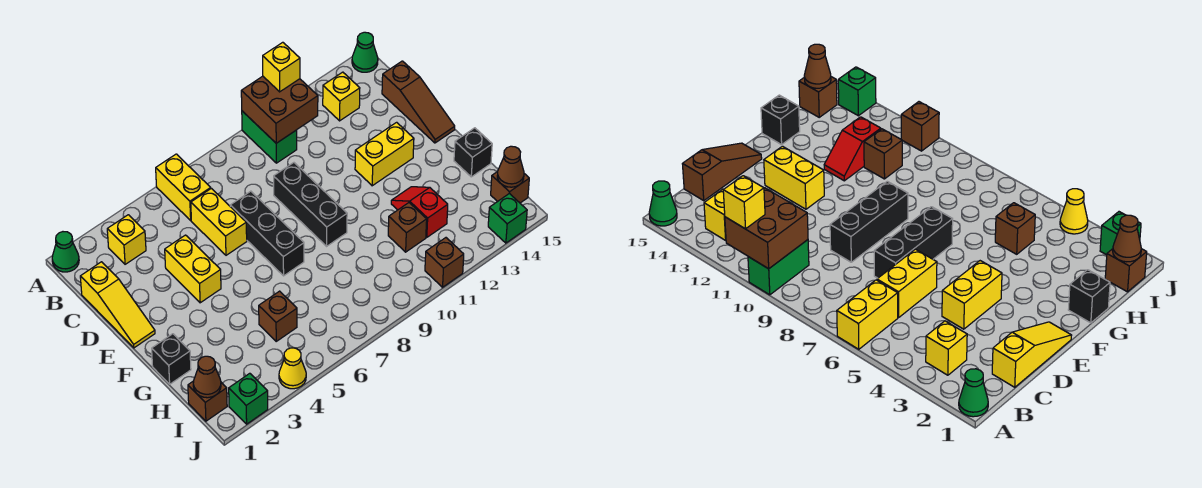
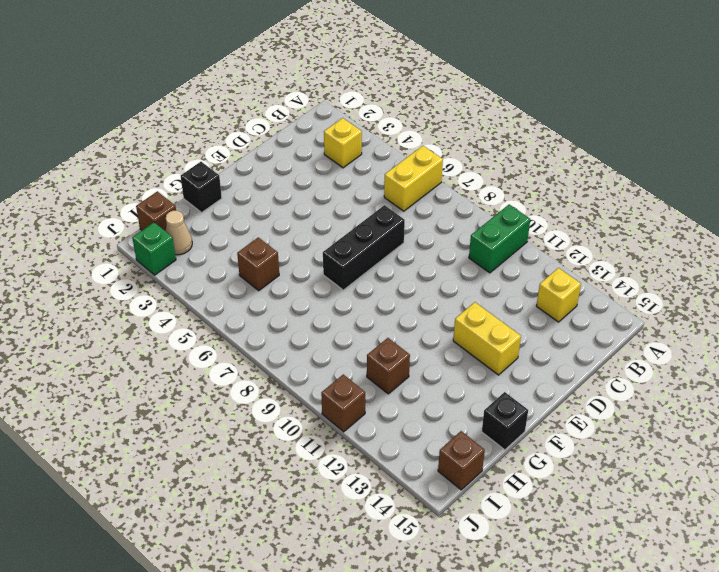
tan cone I2 level 1 -> none
none -> green cone A1 level 1
none -> green cone A15 level 1
none -> yellow slope C1:E1 level 1 top C

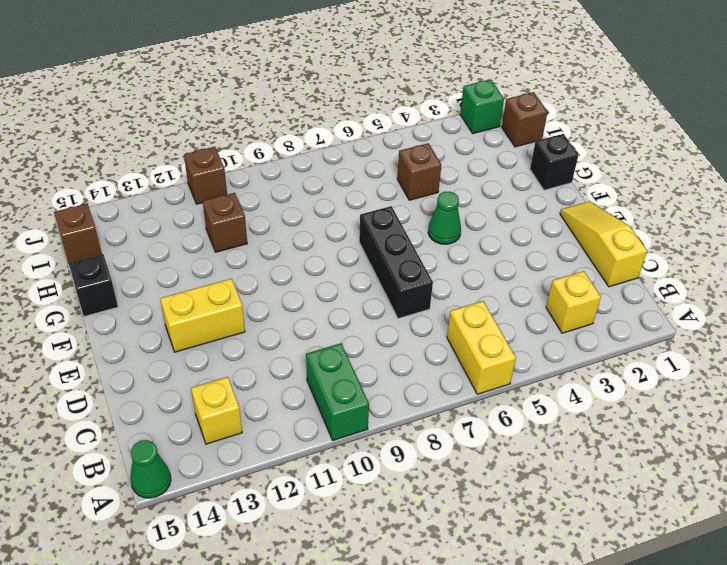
green cone F5 level 1 -> green cone A1 level 1
none -> yellow brick C6:D6 level 1
none -> brown slope C15:E15 level 1 top C
none -> yellow brick D4:E4 level 1

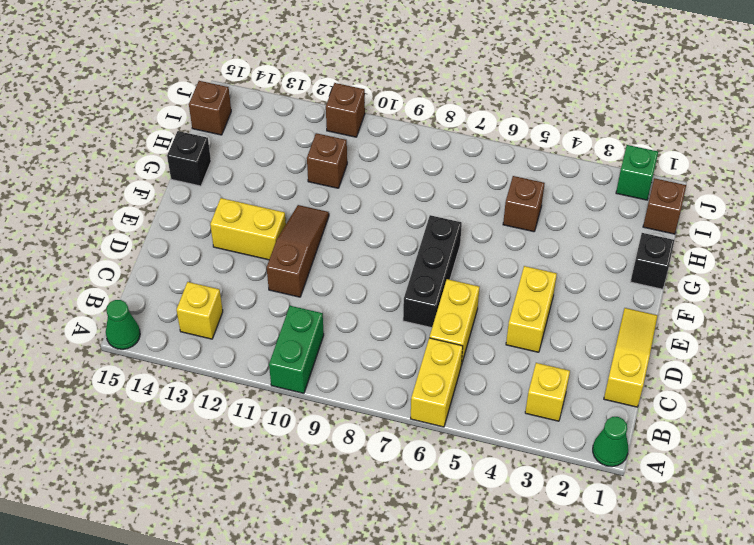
brown slope D11:F11 level 1 top D -> brown slope C15:E15 level 1 top C
none -> black brick D9:F9 level 1
none -> red slope G12:H12 level 1 top H
none -> yellow cone J4 level 1

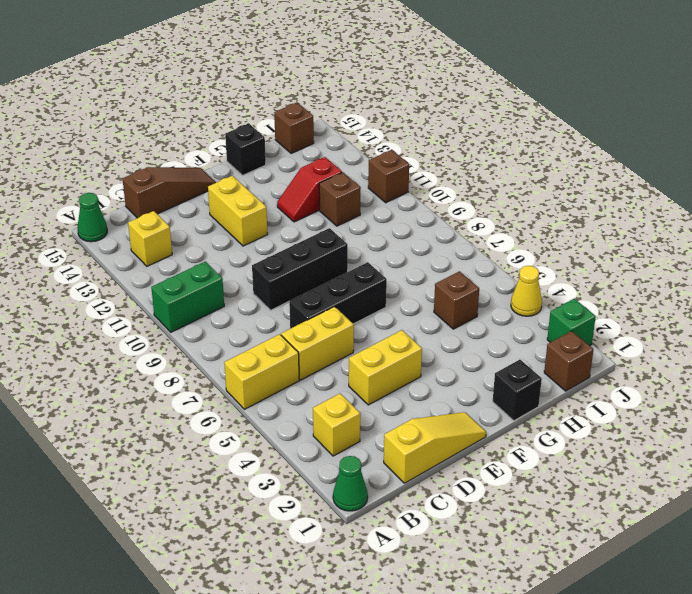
none -> green brick J14 level 1
none -> brown brick A10:B11 level 2
none -> brown cone I1 level 2

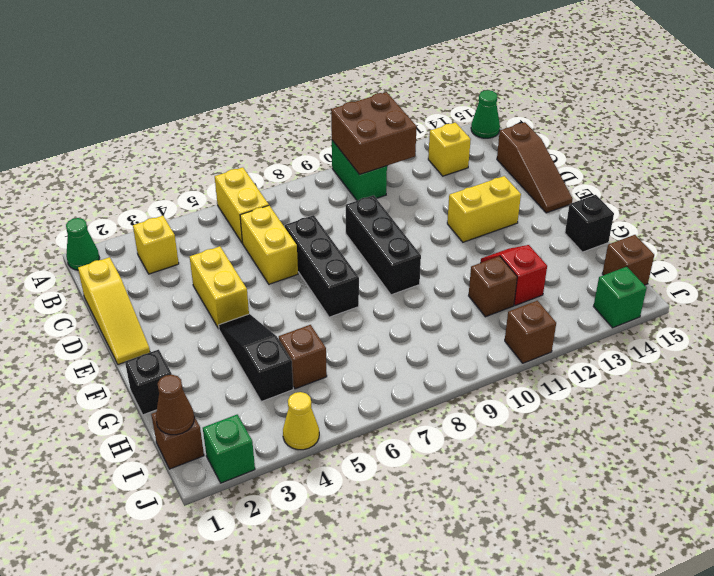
black slope F4:H4 level 1 top H -> none
none -> brown cone I15 level 2
none -> yellow brick A11 level 3

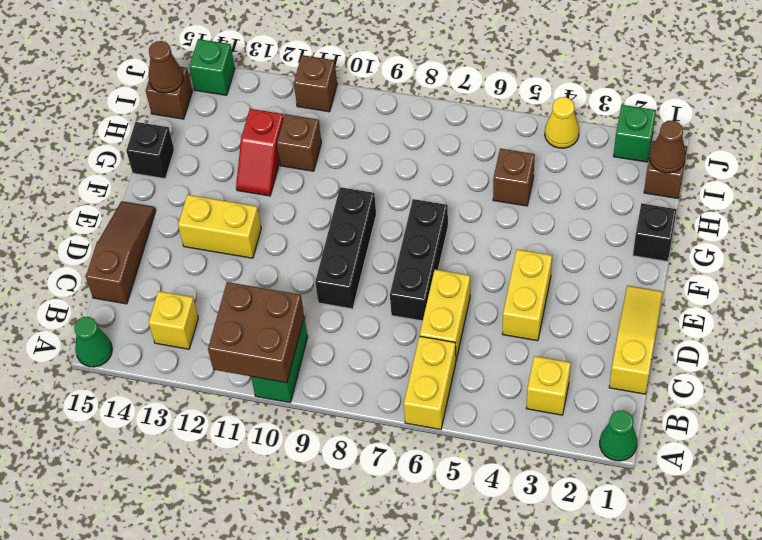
none -> yellow brick A11 level 3

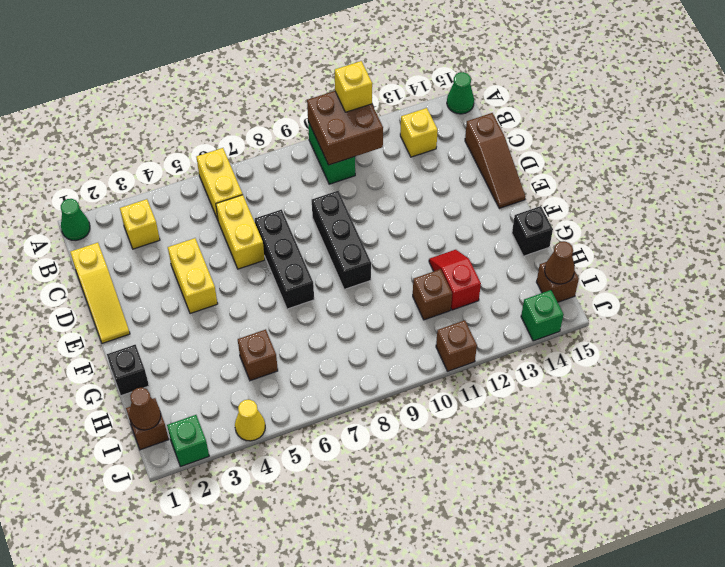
none -> yellow brick E12:E13 level 1

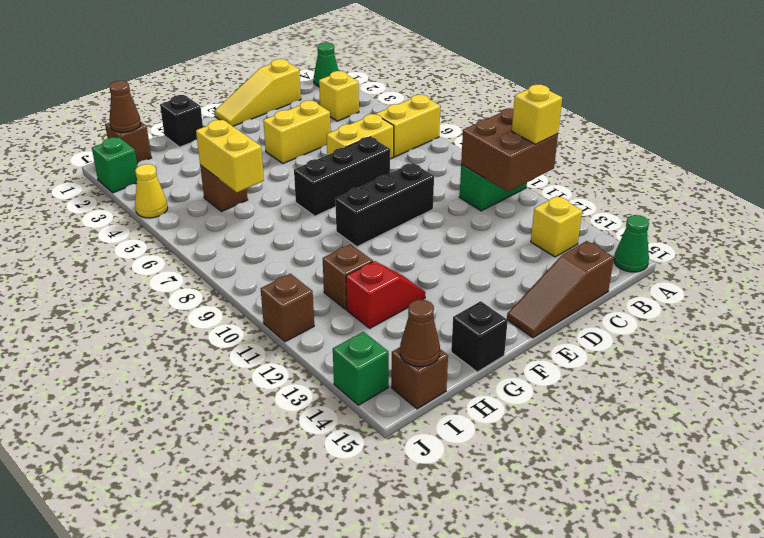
yellow brick H5:H6 level 2 -> yellow brick E12:E13 level 1

